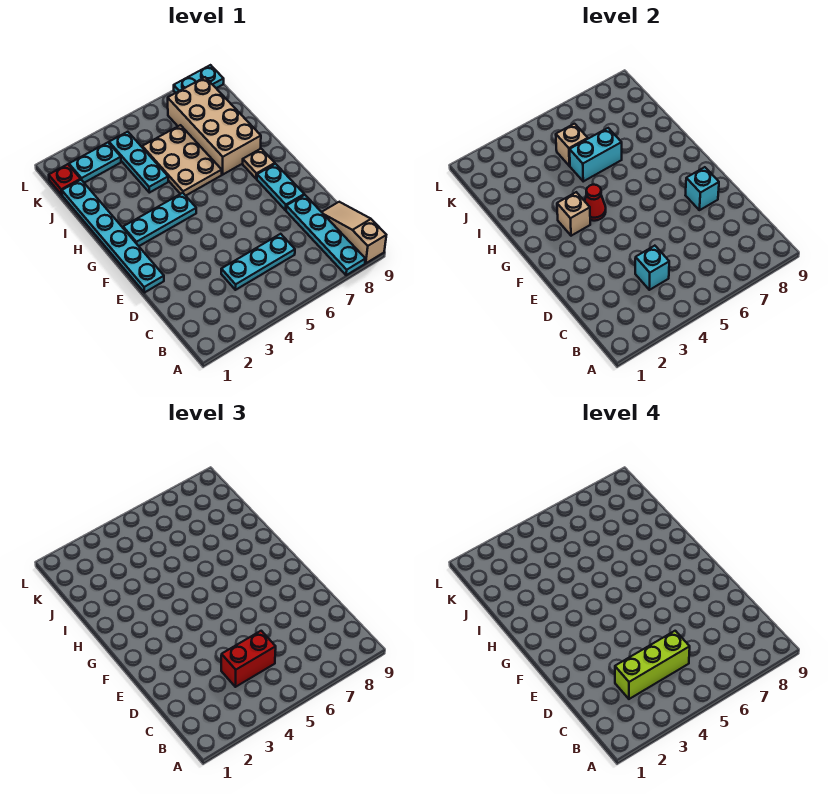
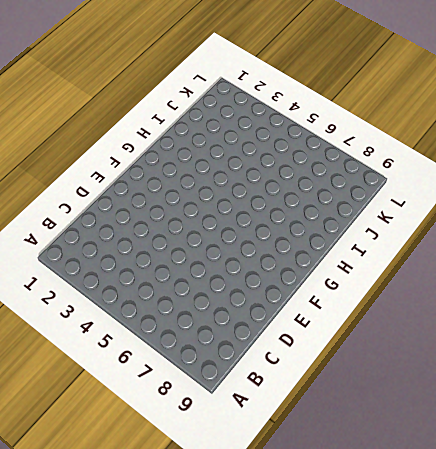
none -> cyan plate A8:D8 level 1
none -> tan slope A9:C9 level 1 top A
none -> cyan plate C4:C6 level 1

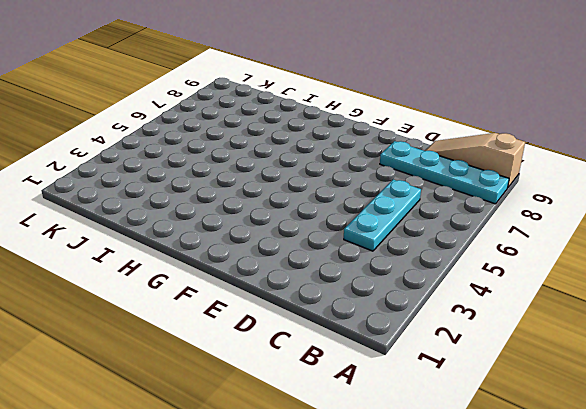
none -> cyan plate E1:J1 level 1
none -> cyan plate E8:F8 level 1
none -> cyan plate G2:G4 level 1

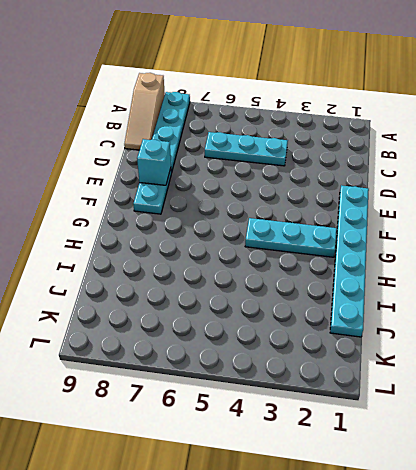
none -> tan plate G8 level 1
none -> tan plate H5:J6 level 1
none -> tan brick H7:K8 level 1

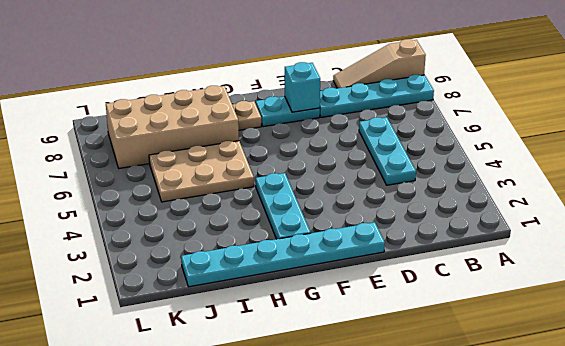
none -> cyan plate I4:K4 level 1
none -> red plate K1 level 1
none -> cyan plate K2:K3 level 1

